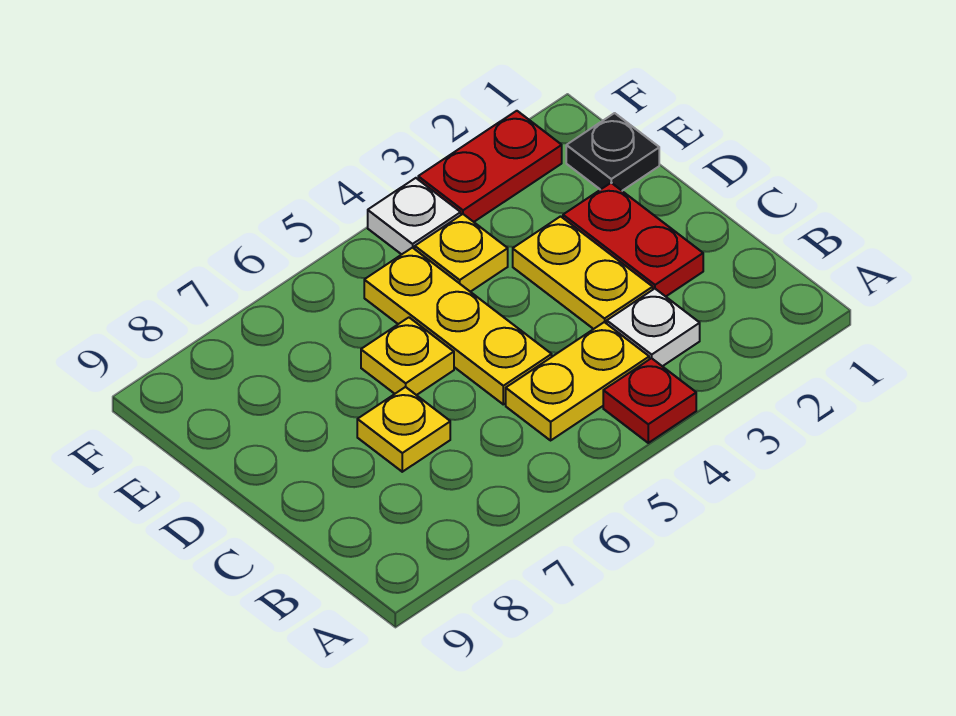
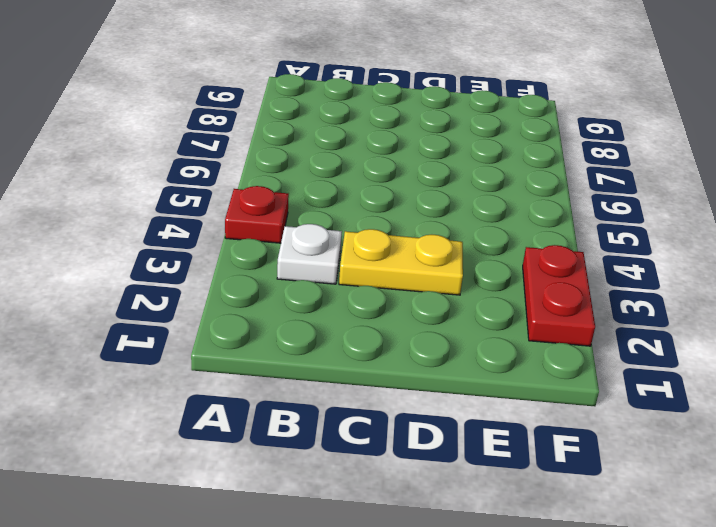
none -> yellow plate B4:B5 level 1
none -> red plate C2:D2 level 1
none -> yellow plate C5:E5 level 1

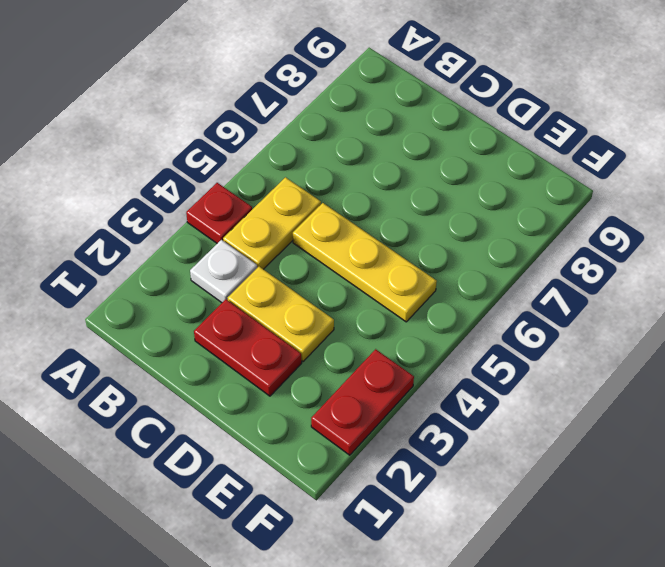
none -> yellow plate C7 level 1
none -> yellow plate D6 level 1
none -> black plate E1 level 1

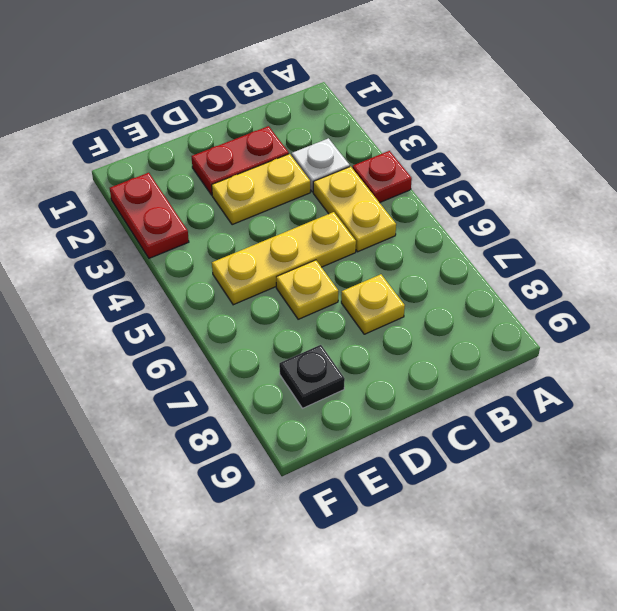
black plate E8 level 1 -> black plate E1 level 1
none -> yellow plate E4 level 1
none -> white plate F4 level 1

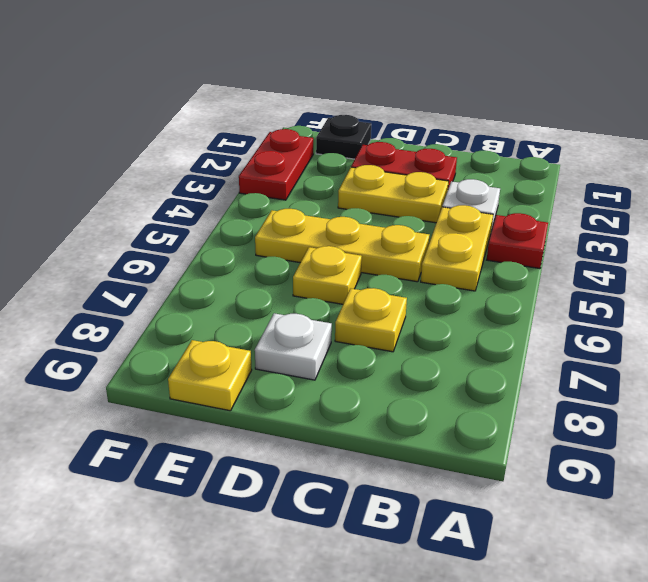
white plate D8 level 1 -> white plate F4 level 1
yellow plate E9 level 1 -> yellow plate E4 level 1

